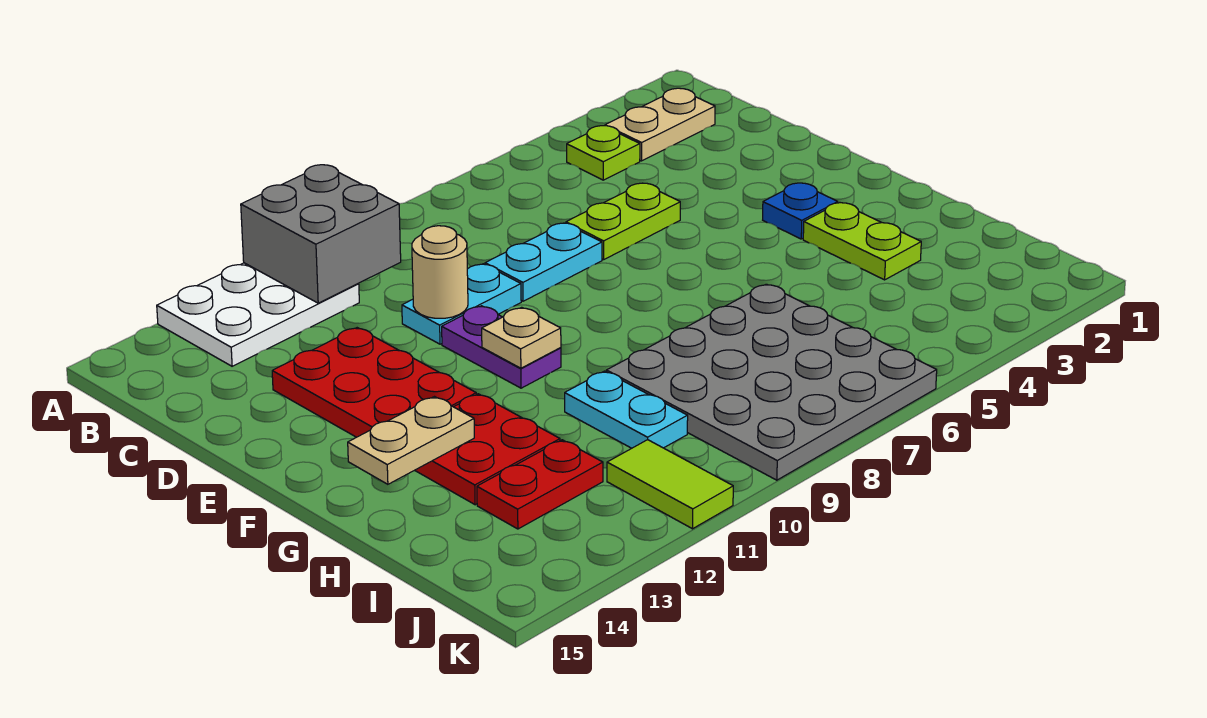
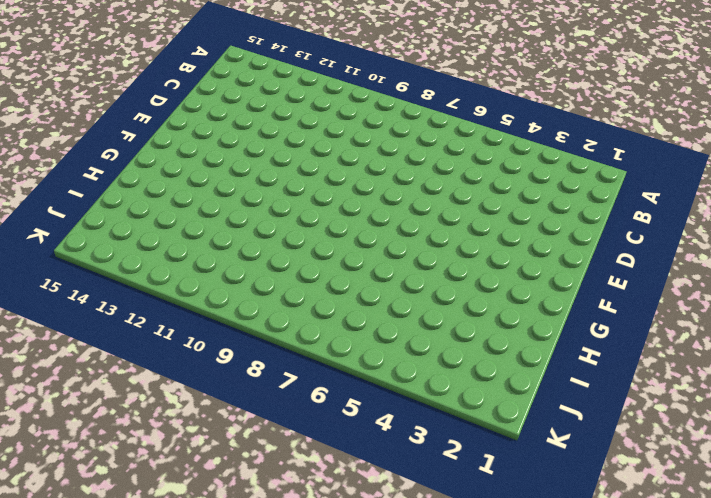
none -> white plate A11:B13 level 1
none -> tan plate B2:B3 level 1
none -> lime plate B4 level 1

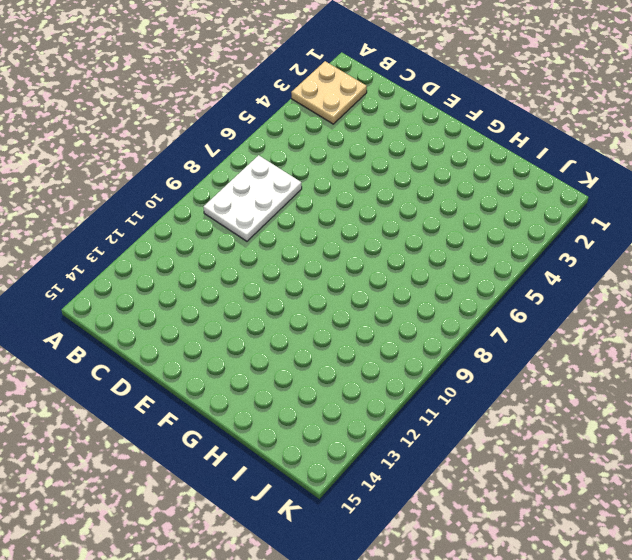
tan plate A2:B3 level 1 -> tan plate B2:B3 level 1
white plate B7:C9 level 1 -> white plate A11:B13 level 1
none -> lime plate B4 level 1
none -> lime plate D5:D6 level 1
none -> cyan plate D7:D8 level 1

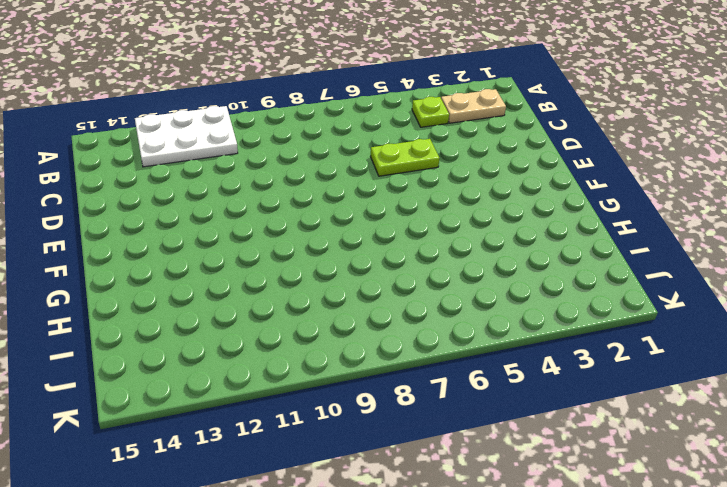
none -> cyan plate D7:D8 level 1
none -> cyan plate D9:D10 level 1
none -> red plate D12:F13 level 1

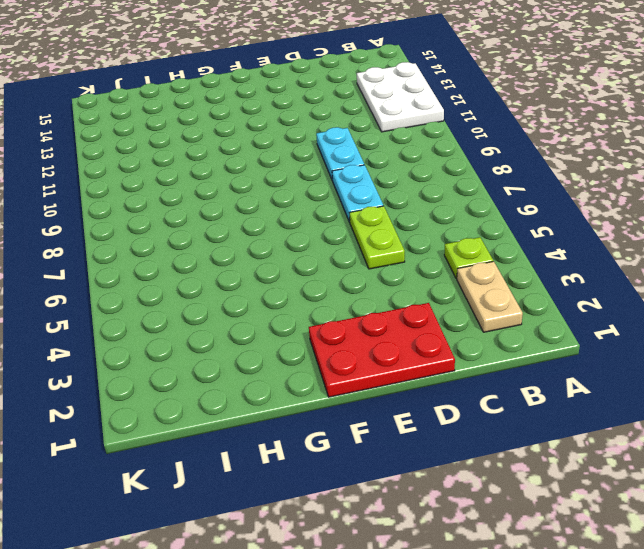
red plate D1:F2 level 1 -> red plate D12:F13 level 1
none -> purple plate E10:F10 level 1
none -> blue plate F3 level 1
none -> lime plate G3:H3 level 1

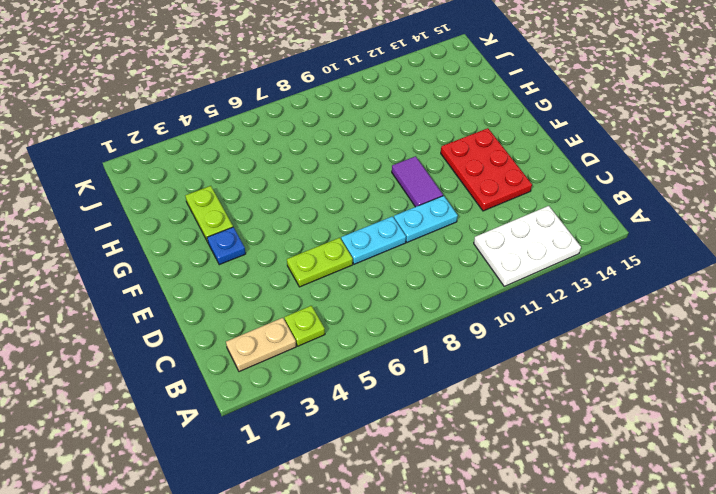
purple tile E10:F10 level 1 -> purple plate E10:F10 level 1
none -> red plate G12:H13 level 1
none -> grey plate H6:K9 level 1
none -> cyan plate H10:I10 level 1

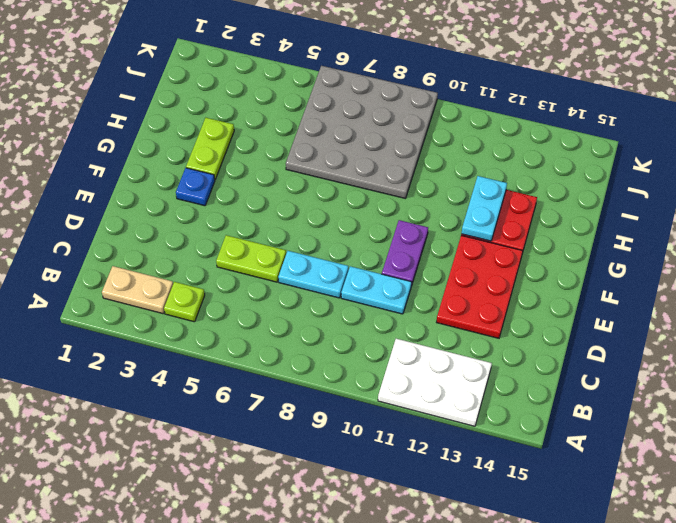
cyan plate G12:H12 level 2 -> cyan plate H10:I10 level 1
none -> red plate I12:I13 level 1
none -> lime tile J11:K11 level 1
none -> grey brick A10:B11 level 2

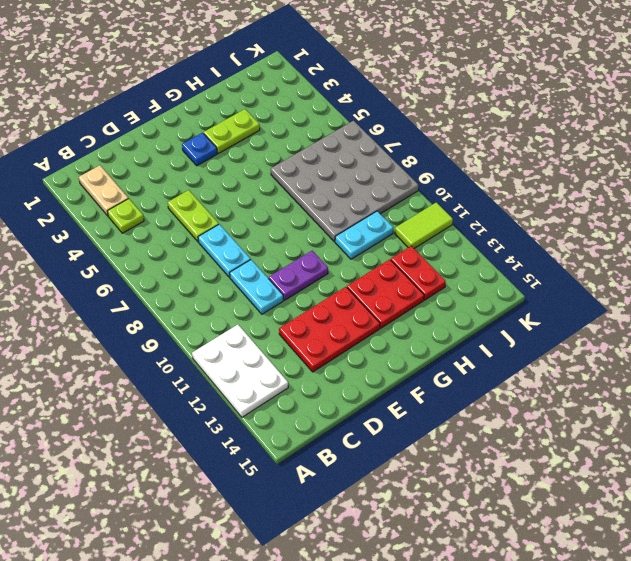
none -> grey brick A10:B11 level 2
none -> tan round brick D10 level 2
none -> tan plate F10 level 2

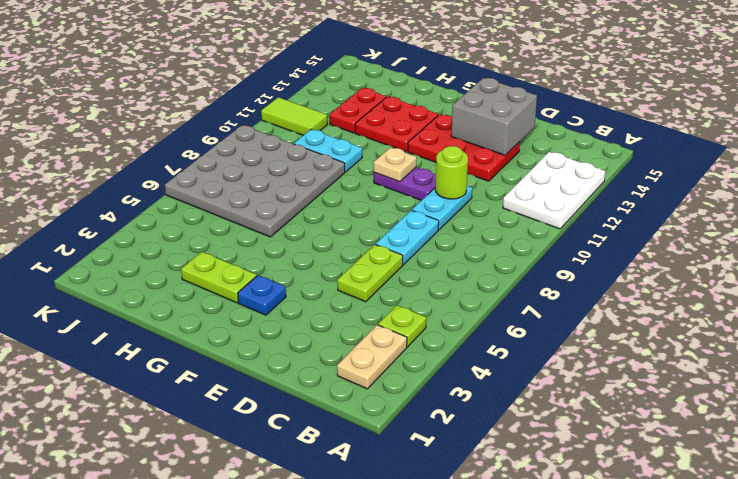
lime round brick D10 level 2 -> tan round brick D10 level 2
grey brick D13:E14 level 2 -> grey brick A10:B11 level 2
none -> tan plate G13:G14 level 2

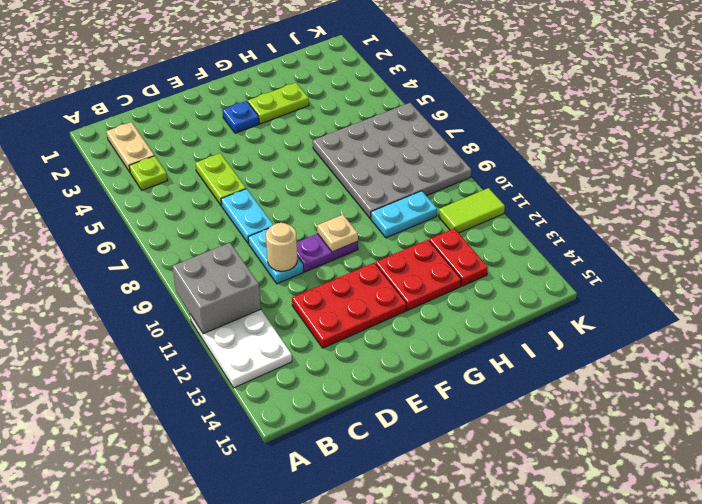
none -> tan plate G13:G14 level 2

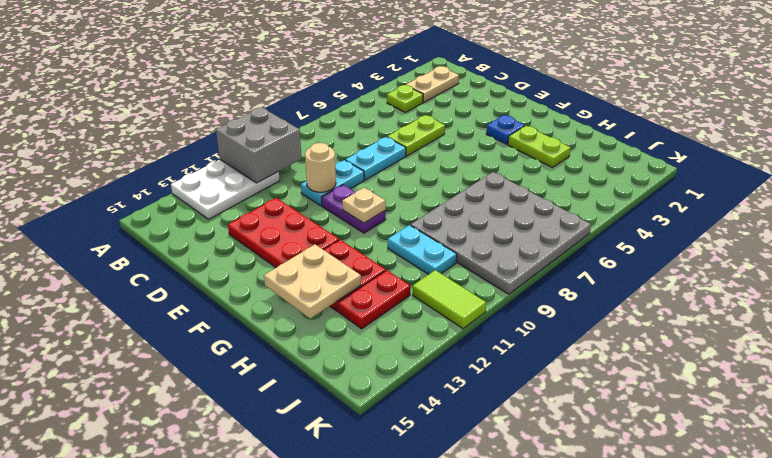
tan plate G13:H14 level 2 -> tan plate G13:G14 level 2

